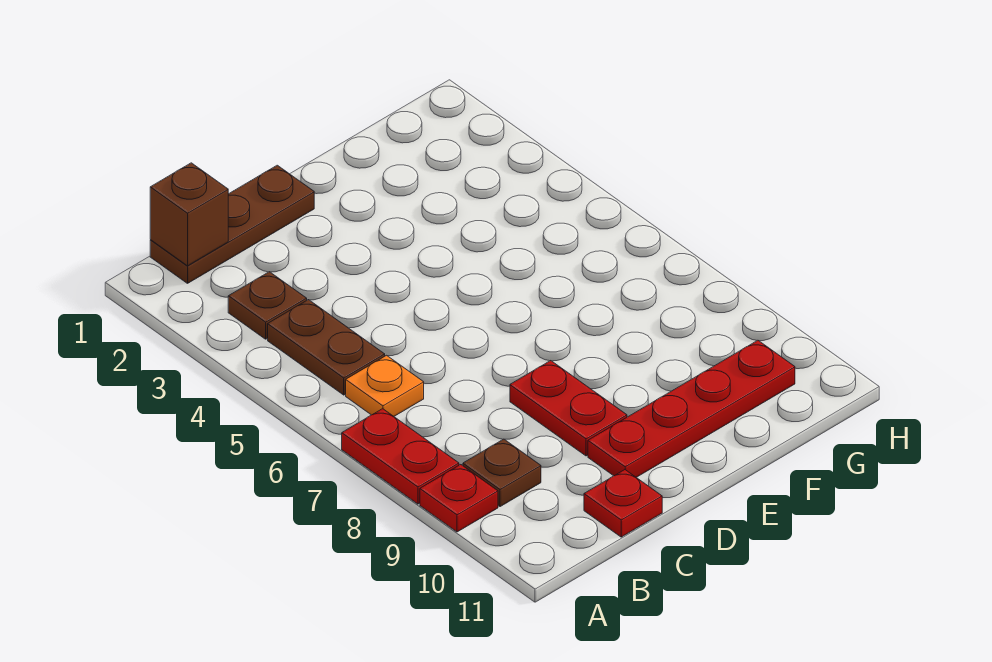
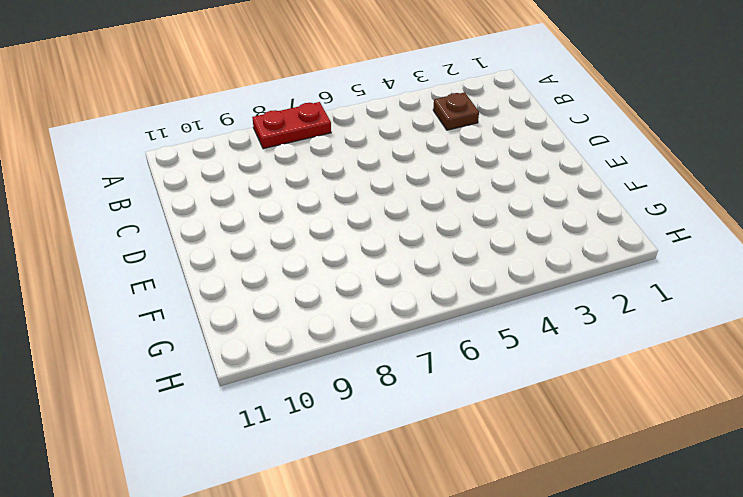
none -> red plate A9 level 1
none -> brown plate B1:D1 level 1

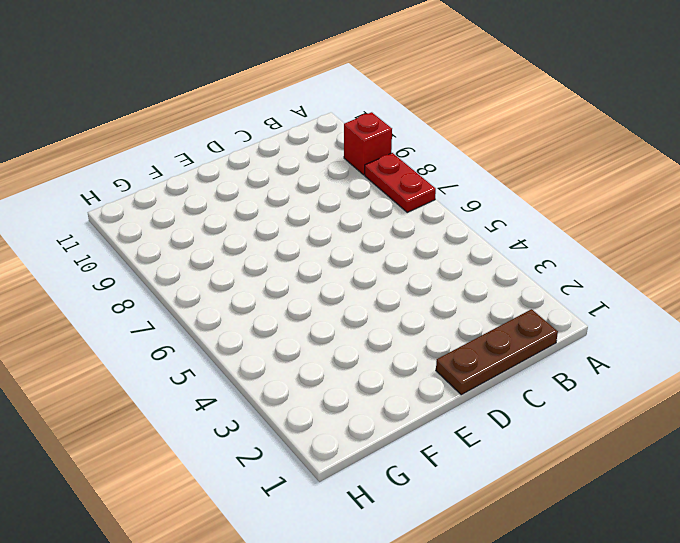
red brick A9 level 1 -> red plate A9 level 1
none -> brown plate B3 level 1
none -> brown plate B4:B5 level 1

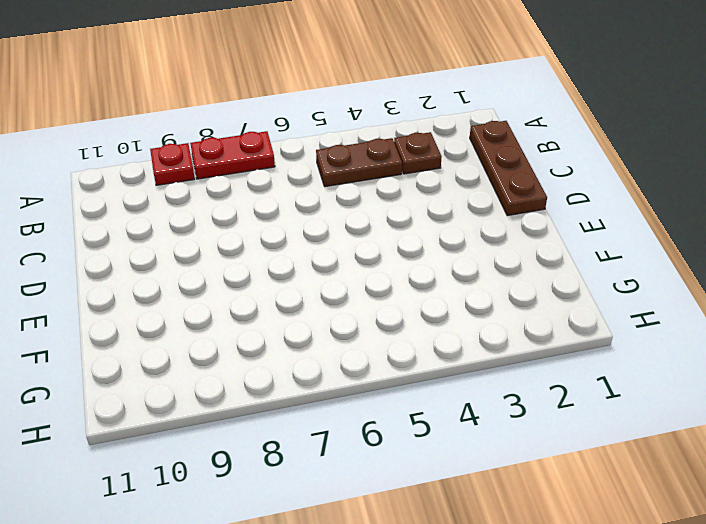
none -> orange plate B6 level 1
none -> brown plate B9 level 1

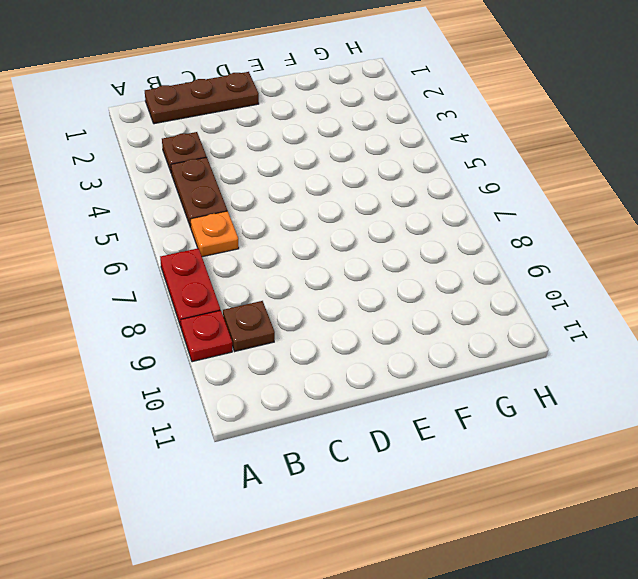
none -> red plate C11 level 1
none -> red plate D8:D9 level 1

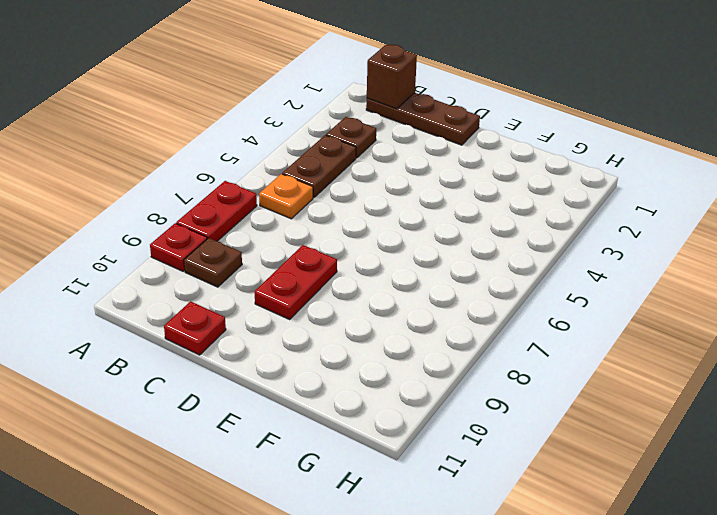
none -> red plate D10:G10 level 1

